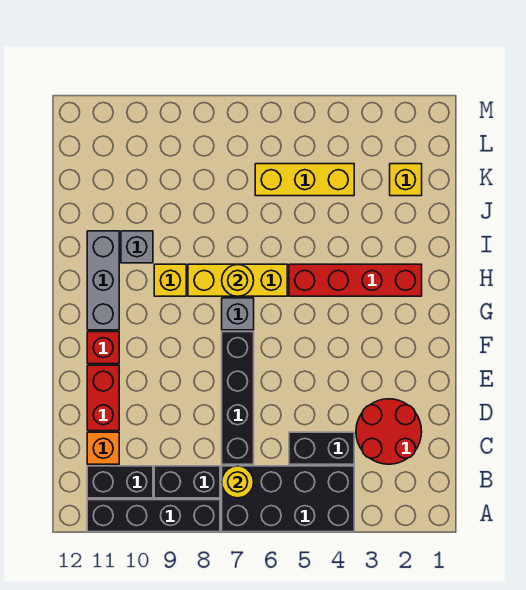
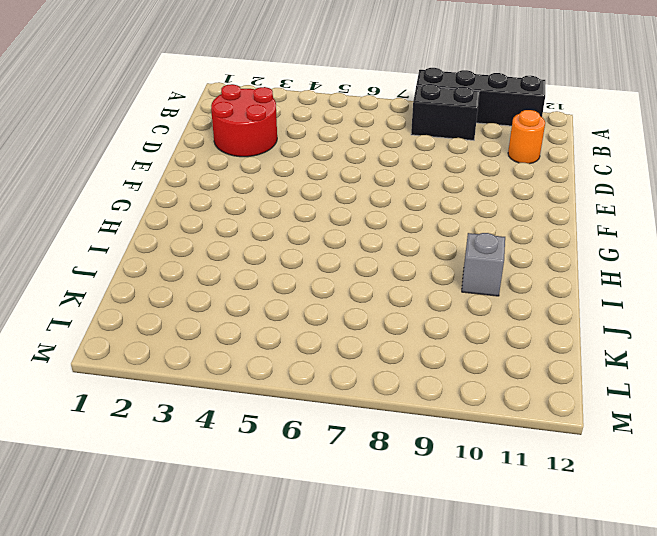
orange round brick C11 level 1 -> orange brick C11 level 1
none -> black brick A4:B7 level 1
none -> black brick B10:B11 level 1
none -> black brick C4:C5 level 1

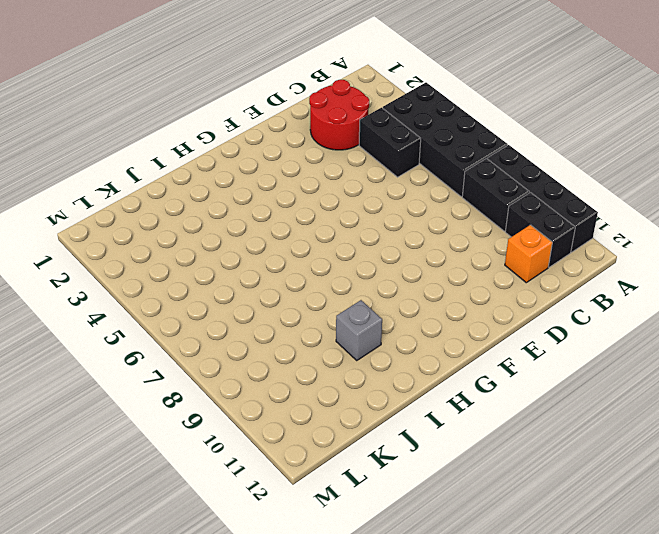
none -> black brick C7:F7 level 1
none -> red brick D11:E11 level 1
none -> red brick F11 level 1

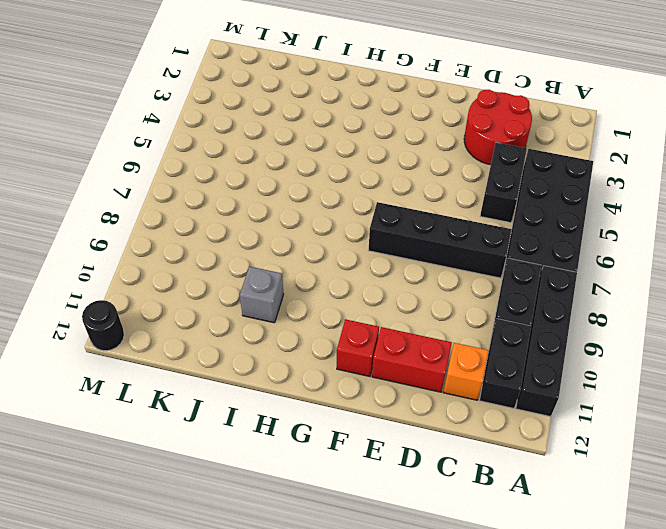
black round brick M12 level 1 -> none
none -> grey brick G7 level 1
none -> grey brick G11:I11 level 1
none -> red brick H2:H5 level 1

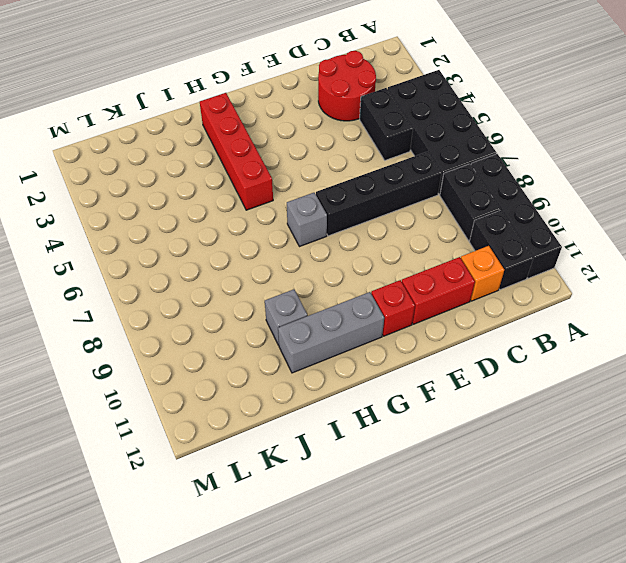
none -> yellow brick H6:H8 level 1
none -> yellow brick H9 level 1
none -> yellow brick K2 level 1

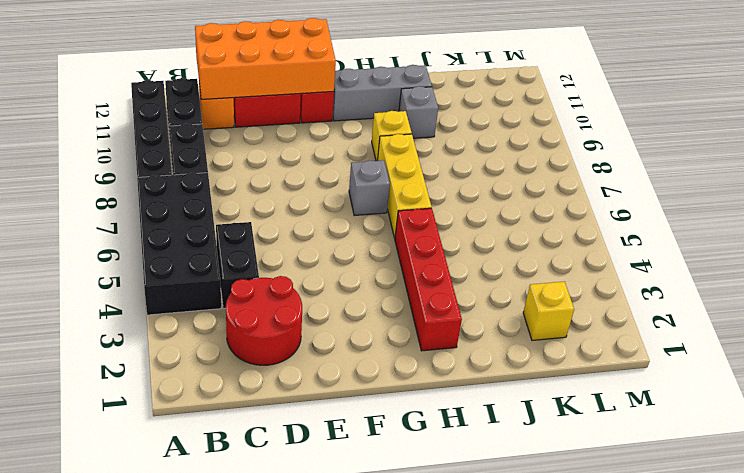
orange brick C11:F12 level 2 -> none
none -> black brick C7:F7 level 1
none -> yellow brick K4:K6 level 1
none -> yellow round brick B7 level 2

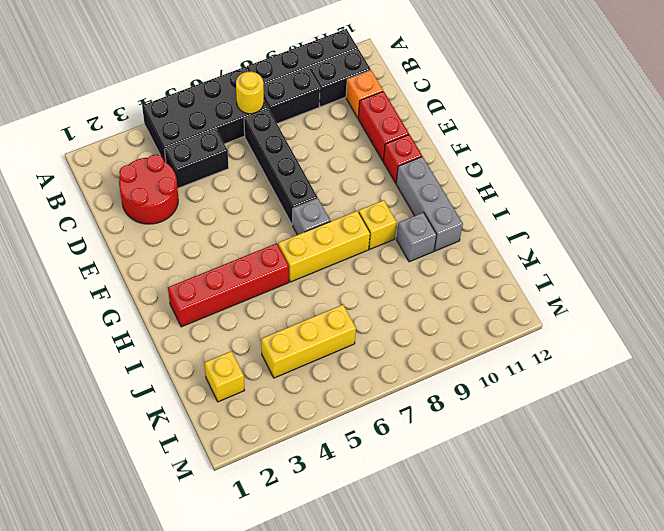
none -> yellow round brick H7 level 2

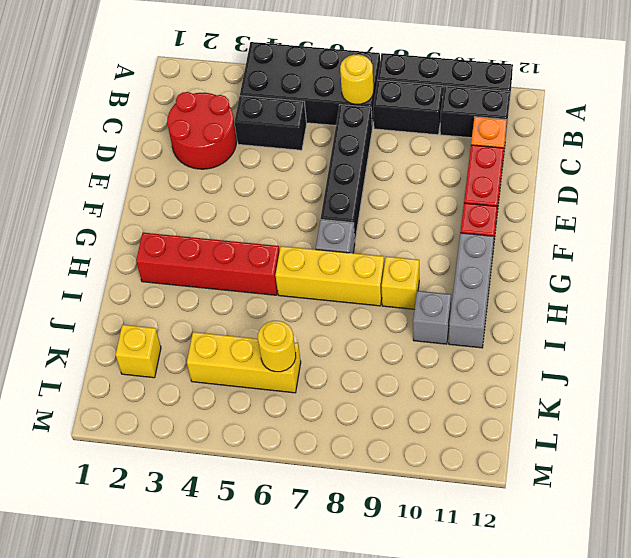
yellow round brick K6 level 2 -> yellow round brick H7 level 2

